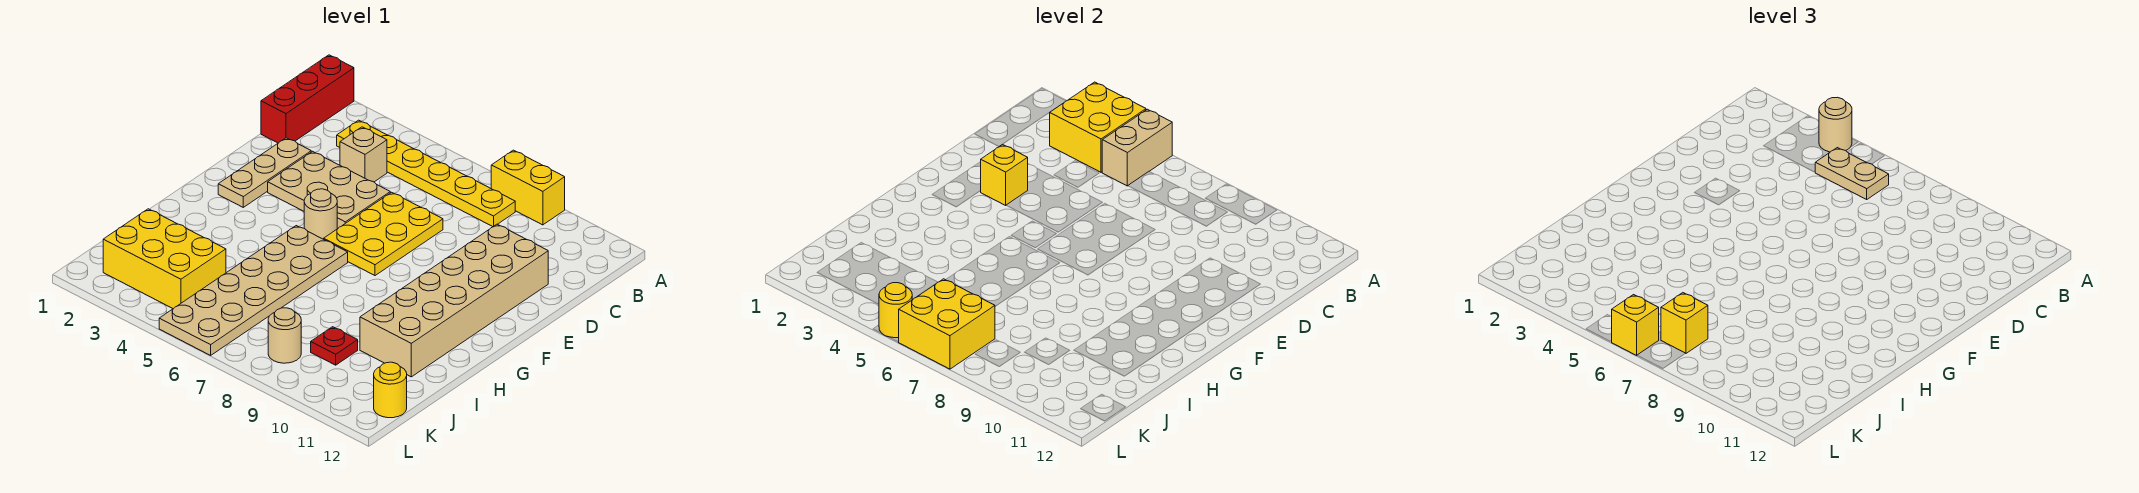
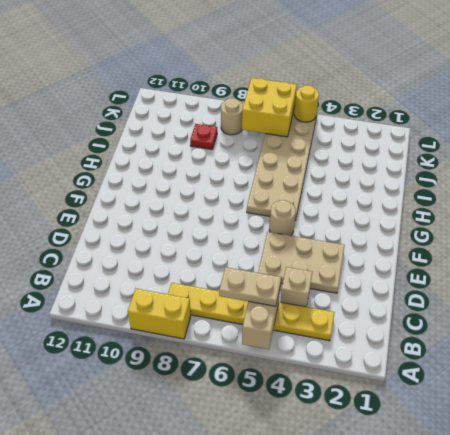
none -> red brick A1:C1 level 1
none -> tan plate D2:F2 level 1
none -> yellow plate D6:F7 level 1

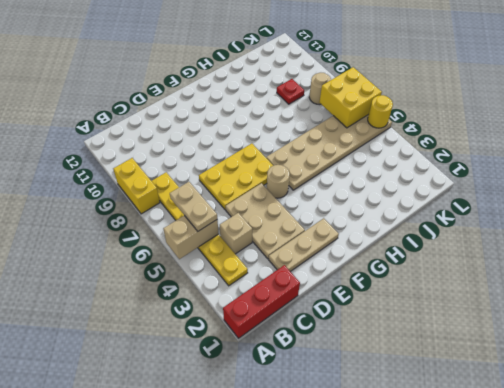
none -> tan brick D10:I11 level 1
none -> yellow brick J2:K4 level 1
none -> yellow round brick K12 level 1

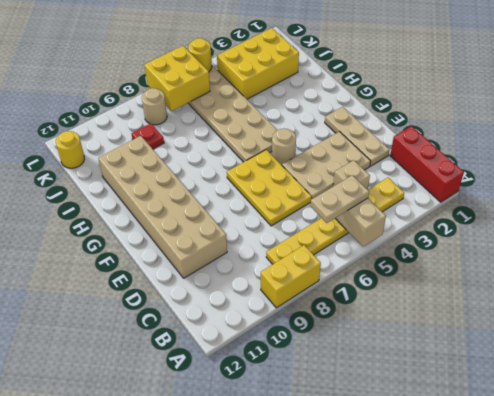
none -> yellow brick A3:B4 level 2
none -> yellow brick E3 level 2
none -> tan round brick A4 level 3

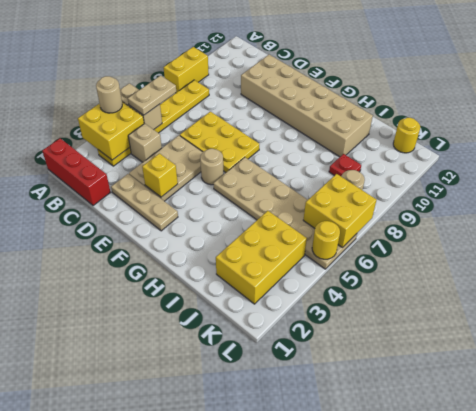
none -> yellow brick K7 level 3
none -> yellow brick L6 level 3

